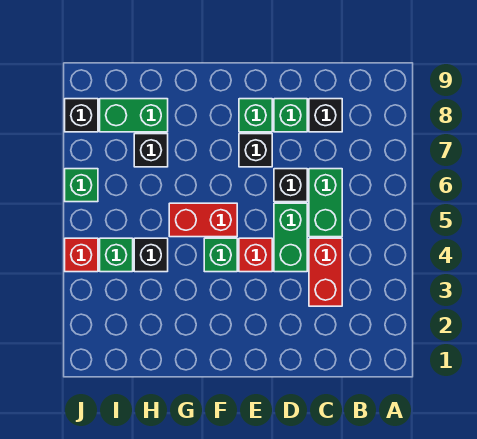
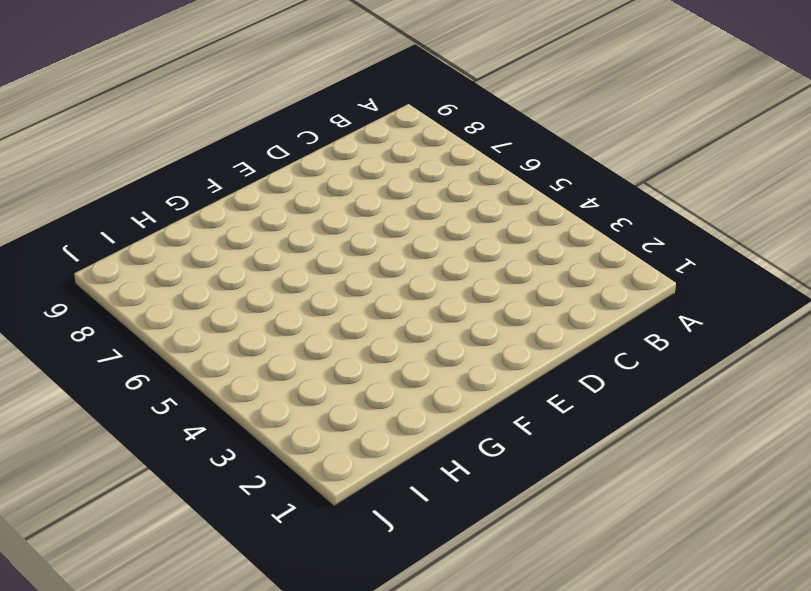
none -> red brick C3:C4 level 1
none -> green brick C5:C6 level 1
none -> black brick C8 level 1

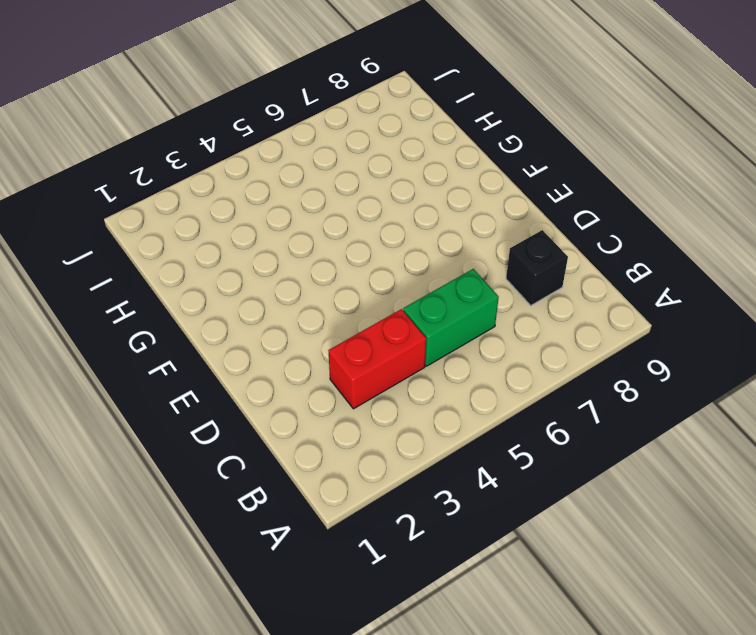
none -> green brick D4:D5 level 1
none -> black brick D6 level 1
none -> green brick D8 level 1

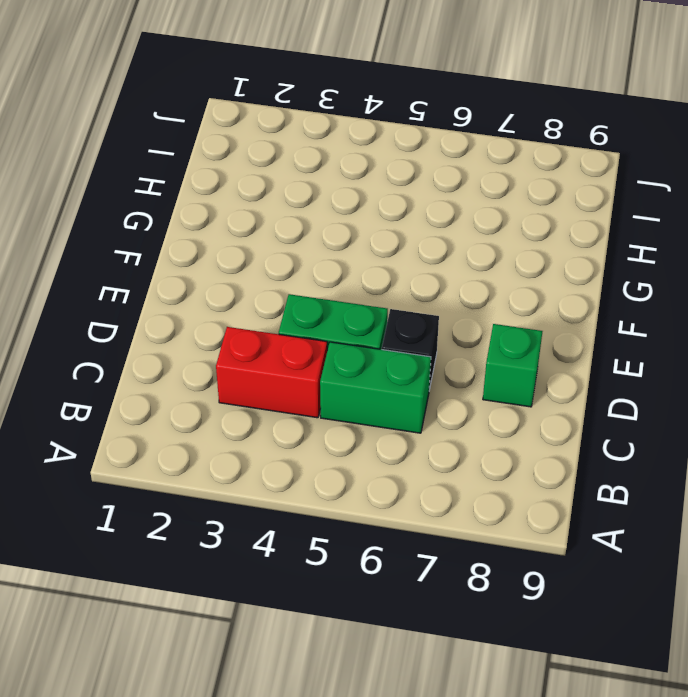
none -> black brick C8 level 1
none -> red brick E4 level 1
none -> black brick E7 level 1

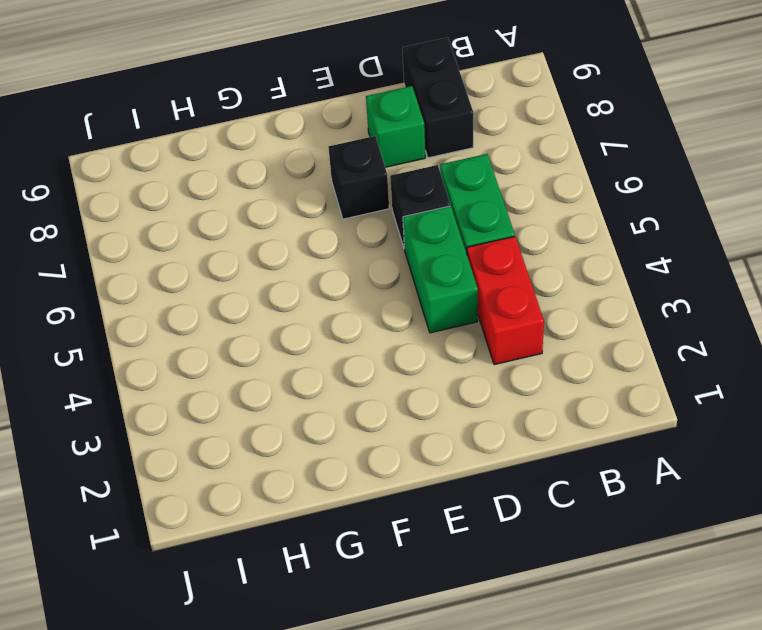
black brick C8:C9 level 1 -> black brick C8 level 1
none -> red brick E4 level 1
none -> green brick E8 level 1
none -> green brick F4 level 1

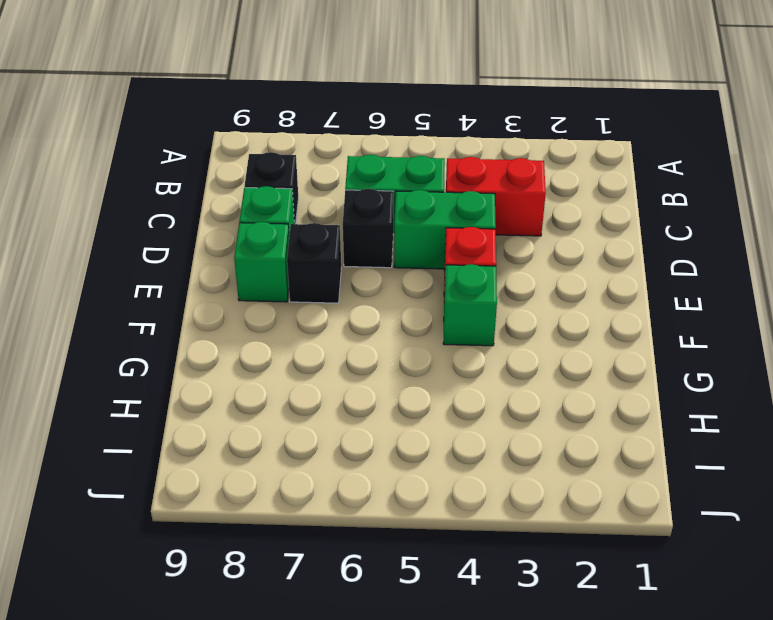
none -> red brick F5:G5 level 1
none -> black brick H4 level 1
none -> black brick H7 level 1

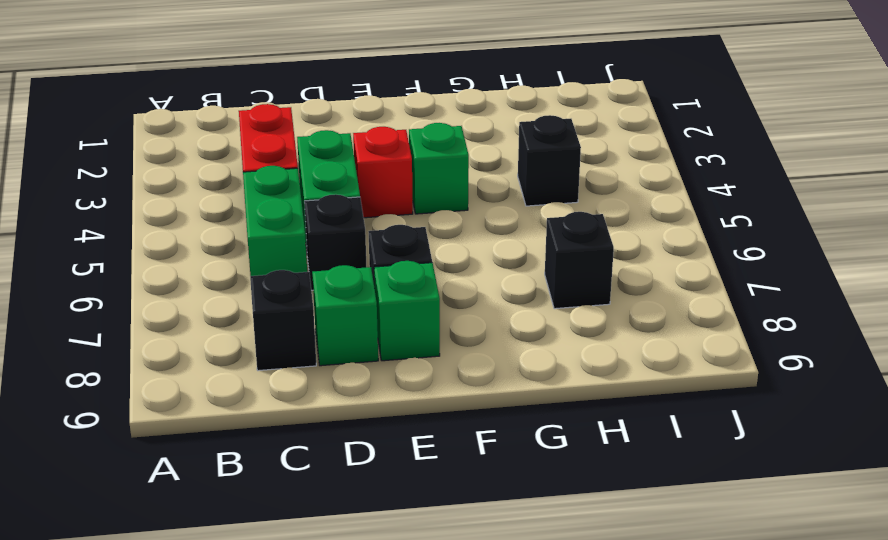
none -> red brick F5:G5 level 1
none -> green brick H8:I8 level 1
none -> green brick I4 level 1

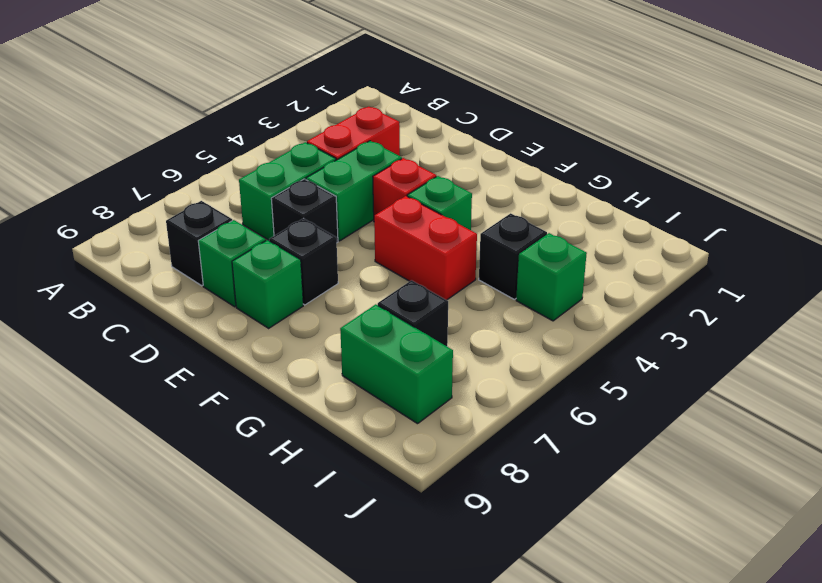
none -> red brick J4 level 1
none -> green brick J6 level 1
none -> black brick J8 level 1

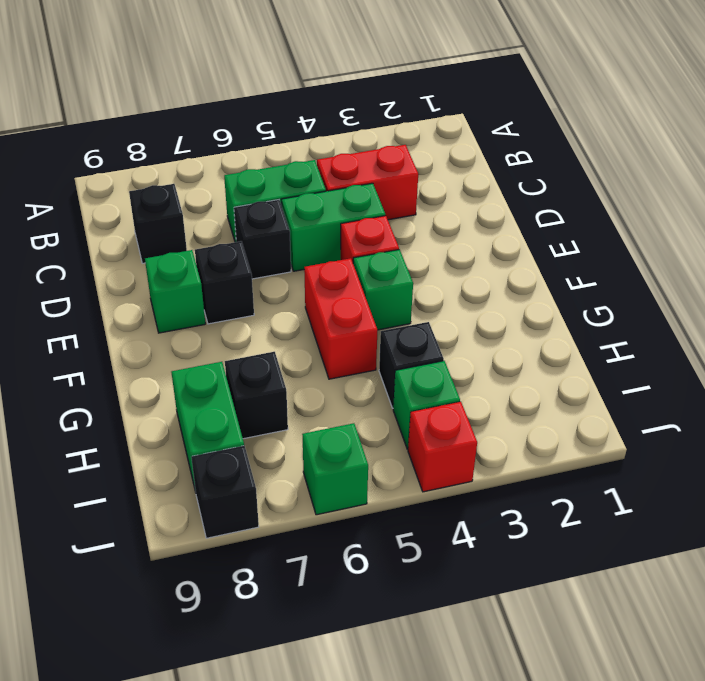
none -> green brick D8 level 1

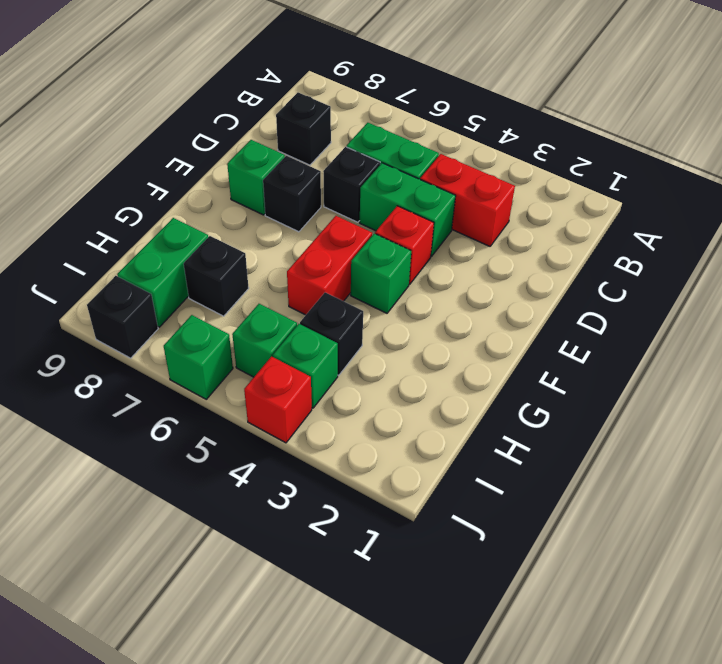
green brick I5 level 1 -> green brick D8 level 1

